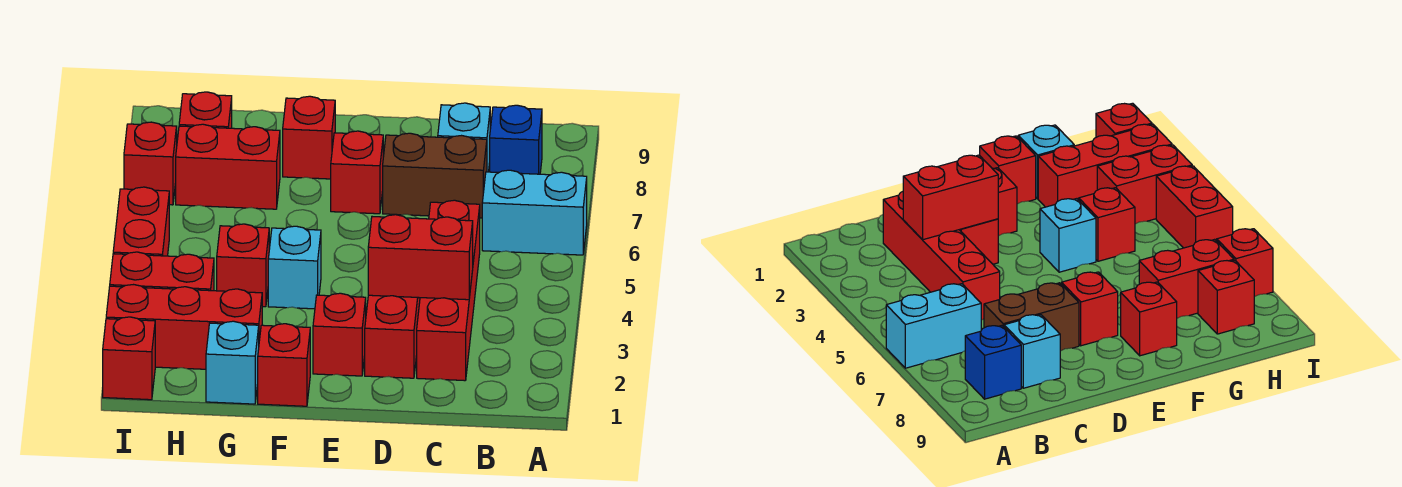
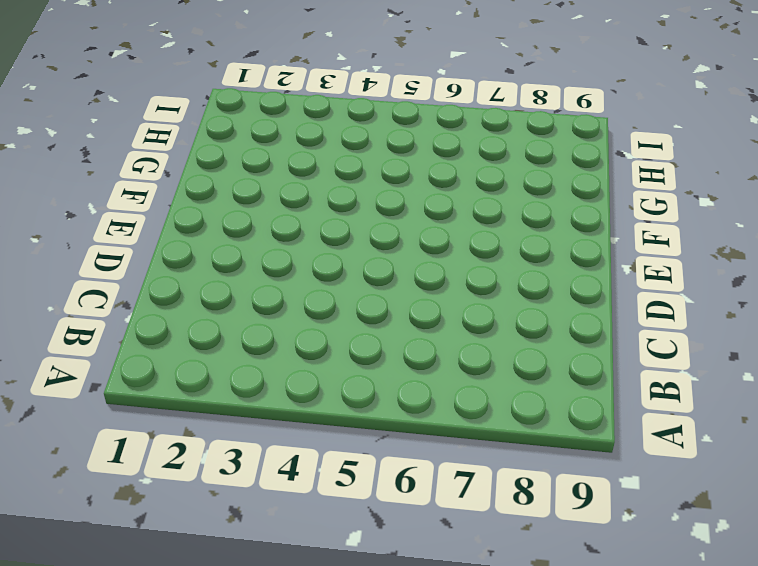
none -> cyan brick A6:B6 level 1
none -> blue brick B8 level 1
none -> red brick C2:C5 level 1

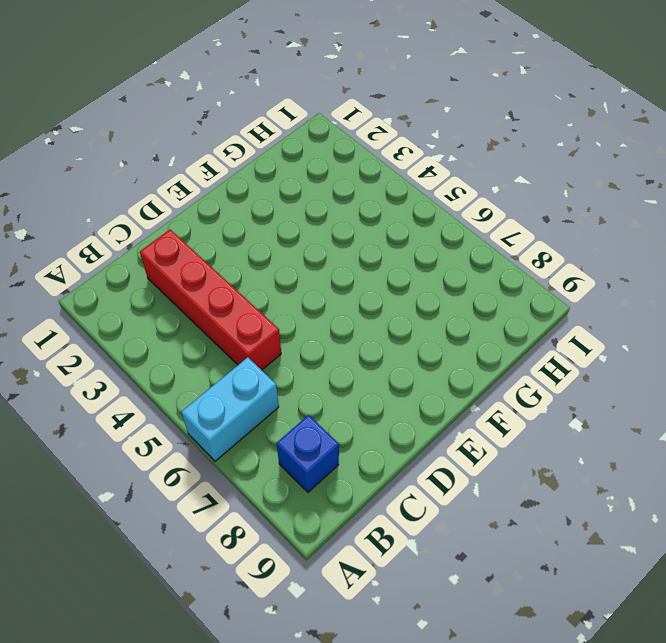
none -> brown brick C7:D7 level 1
none -> cyan brick C8 level 1
none -> red brick D2:D3 level 1

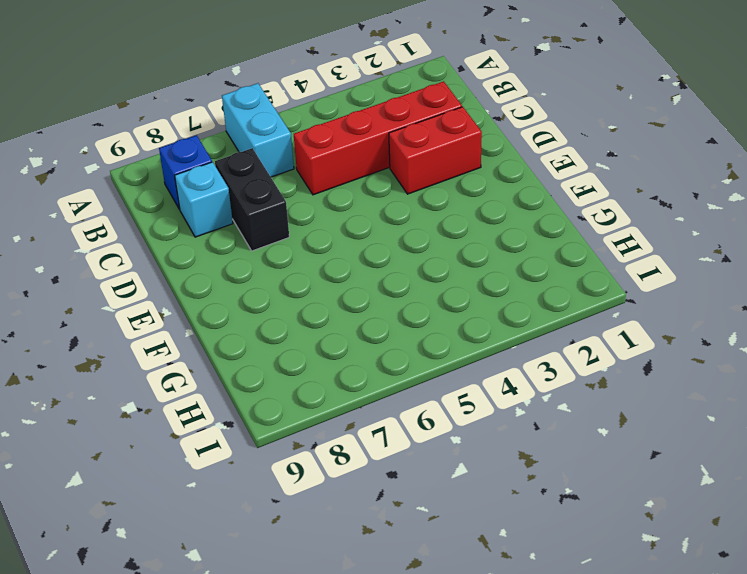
black brick C7:D7 level 1 -> brown brick C7:D7 level 1
none -> red brick E2 level 1
none -> red brick E7 level 1
none -> red brick F1 level 1

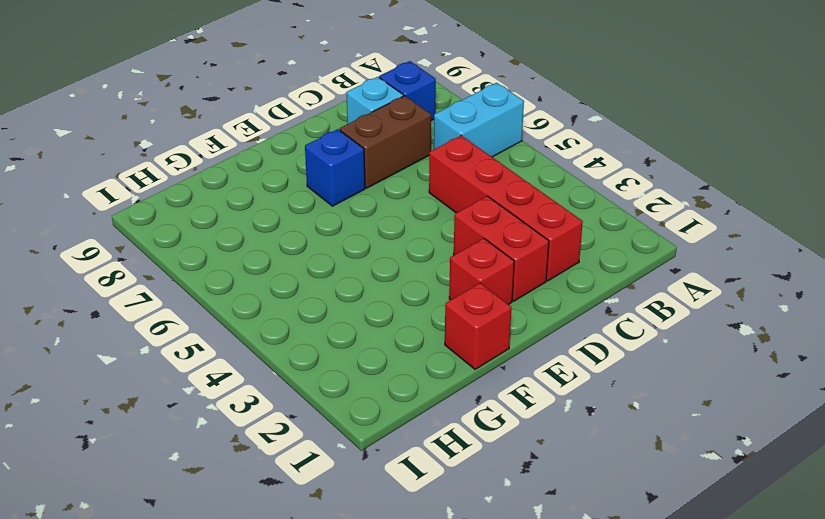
blue brick E7 level 1 -> red brick E7 level 1
none -> cyan brick F4 level 1
none -> red brick F8 level 1
none -> cyan brick G1 level 1

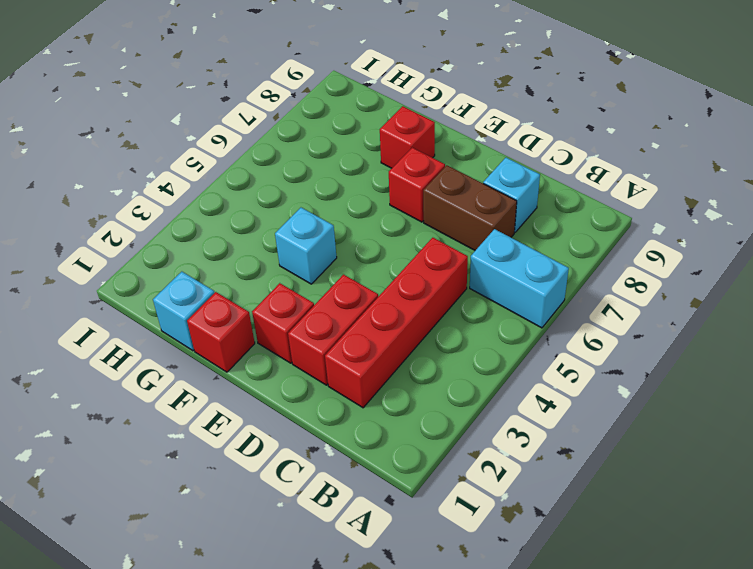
none -> blue brick B8 level 1
none -> red brick G2:I2 level 1
none -> red brick G4 level 1

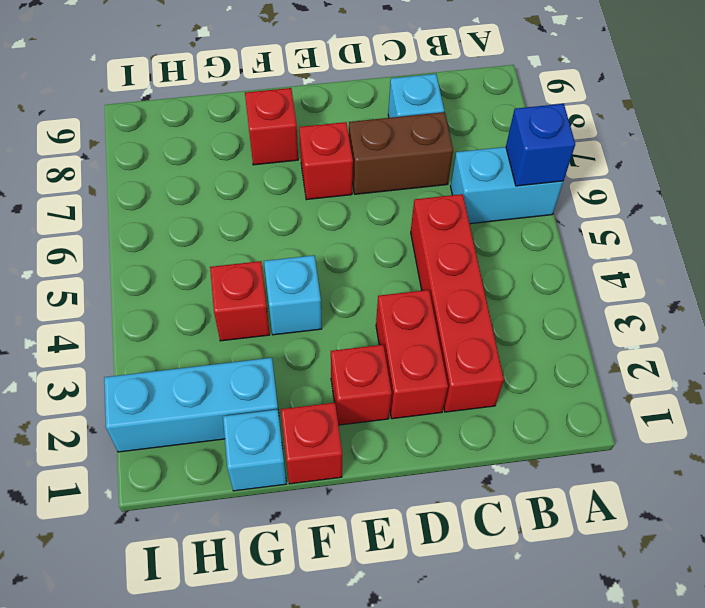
blue brick A6 level 2 -> blue brick B8 level 1
cyan brick G2:I2 level 1 -> red brick G2:I2 level 1
none -> red brick G7:H7 level 1
none -> red brick H3:I3 level 1
none -> red brick H8 level 1

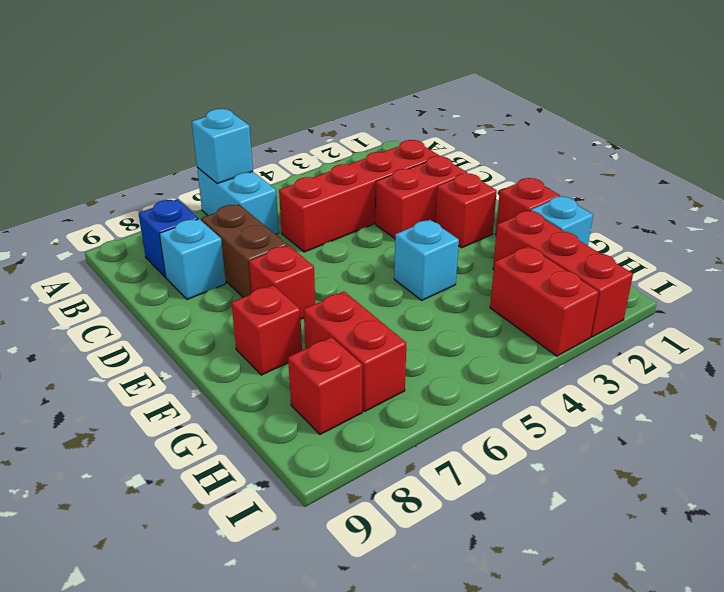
cyan brick A6 level 2 -> none
none -> red brick G4 level 1
none -> red brick I1 level 1
none -> red brick I4:I5 level 1

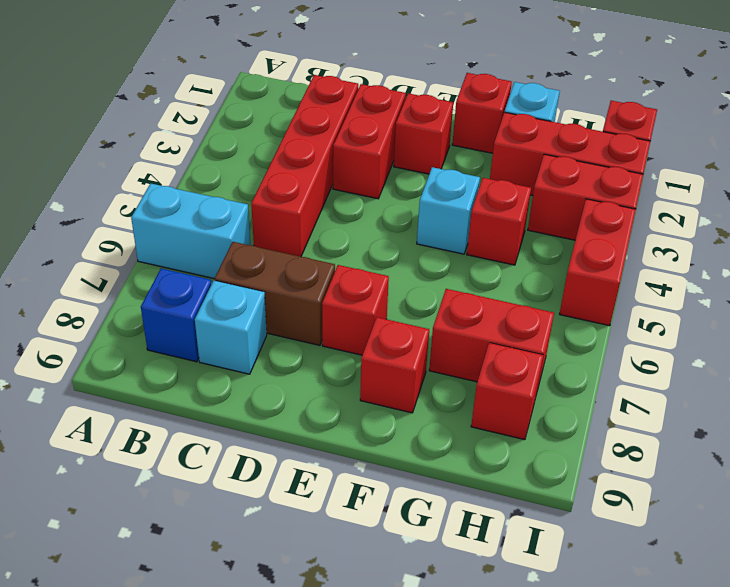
none -> red brick I7 level 1
none -> red brick C3:D3 level 2

